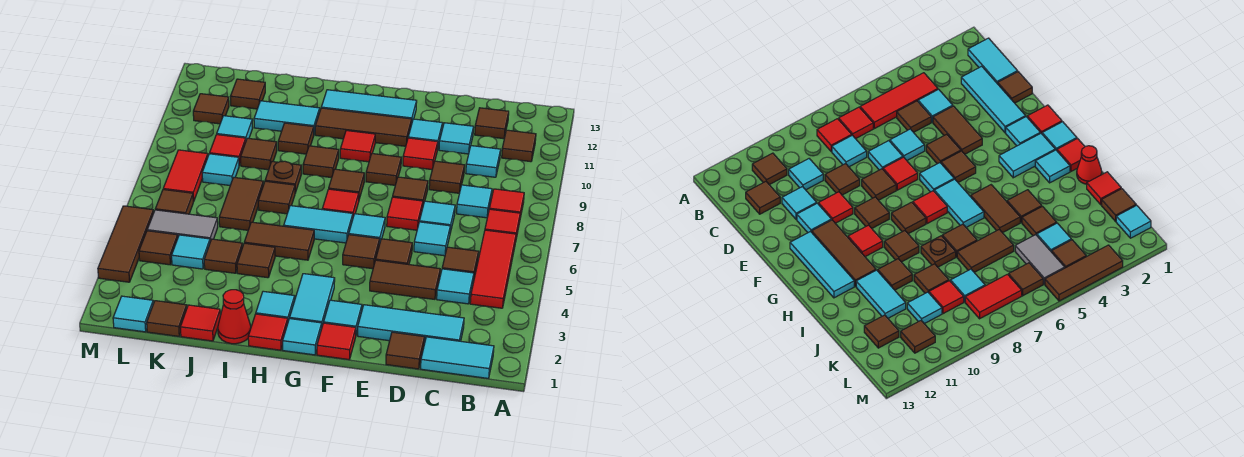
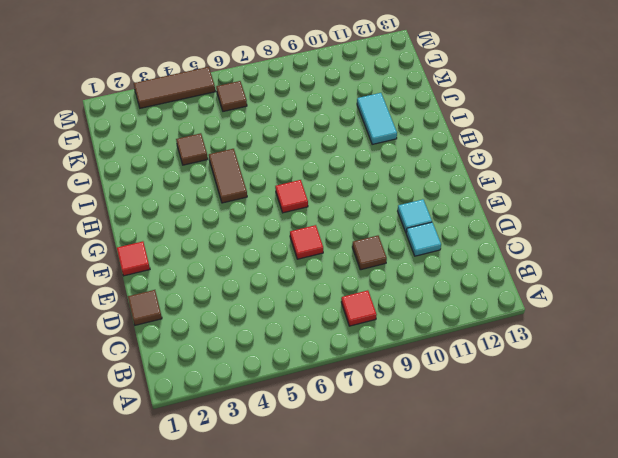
none -> cyan tile B1:C1 level 1
none -> red tile B4:B6 level 1
none -> red tile B7 level 1
none -> brown tile B11 level 1

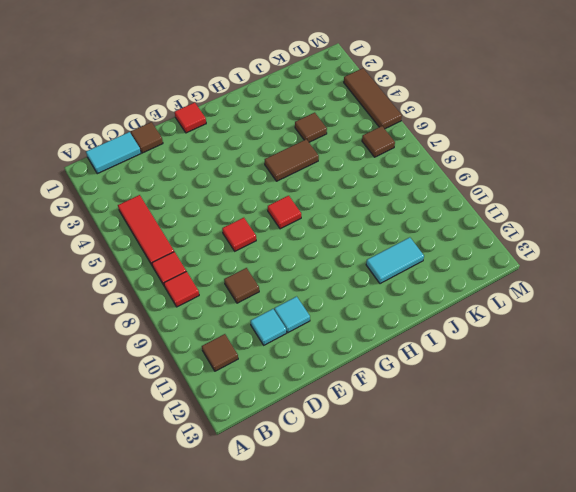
none -> cyan tile C2:E2 level 1
none -> cyan tile C4 level 1
none -> brown tile C5 level 1
none -> cyan tile C8 level 1

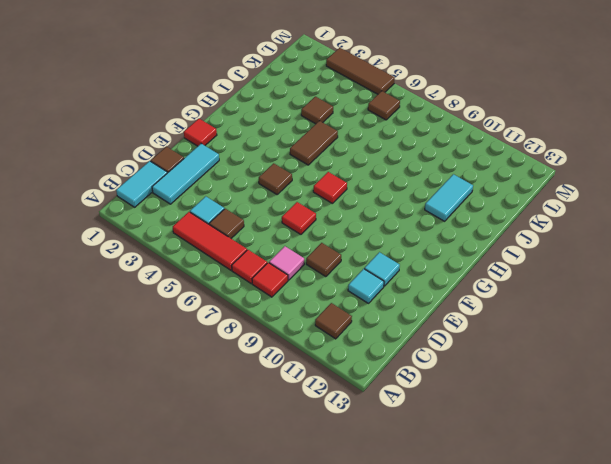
pink tile C8 level 1 -> cyan tile C8 level 1
none -> cyan tile C10 level 1
none -> brown tile C12 level 1
none -> brown tile D4:E4 level 1
none -> cyan tile D6 level 1

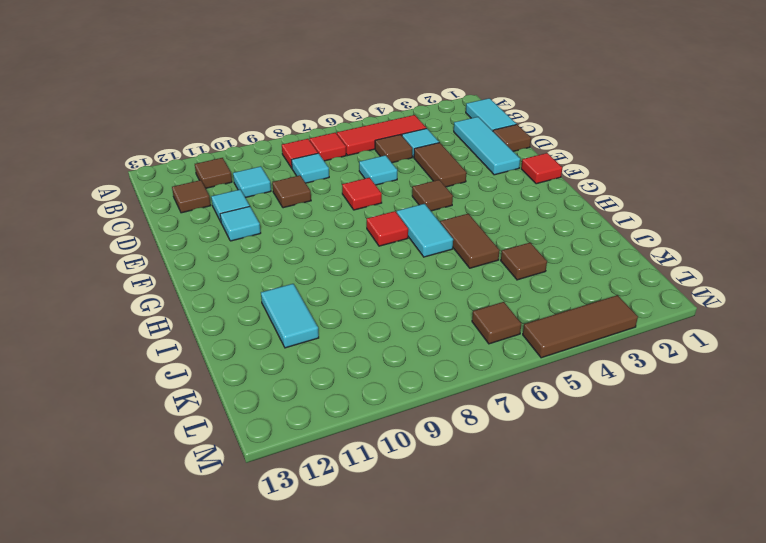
none -> cyan tile D7 level 1
none -> brown tile E5 level 1
none -> brown tile E8 level 1
none -> red tile E10 level 1

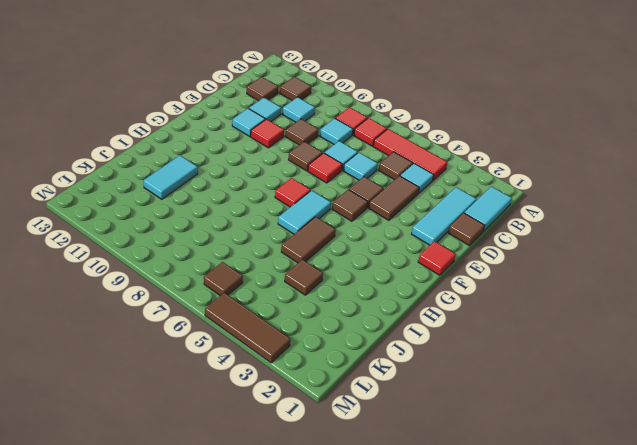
none -> cyan tile F2 level 1
none -> cyan tile F6 level 1
none -> brown tile F9 level 1
none -> brown tile F11:H11 level 1

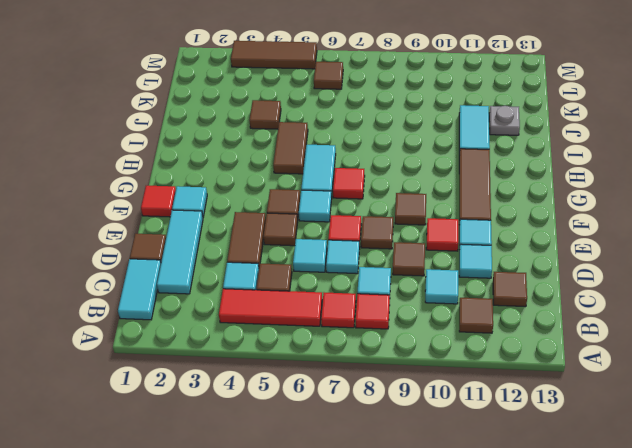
grey plate J12 level 1 -> none
none -> cyan tile F12:H12 level 1
none -> cyan tile G1 level 1
none -> cyan tile G2:G3 level 1
none -> brown tile G8 level 1

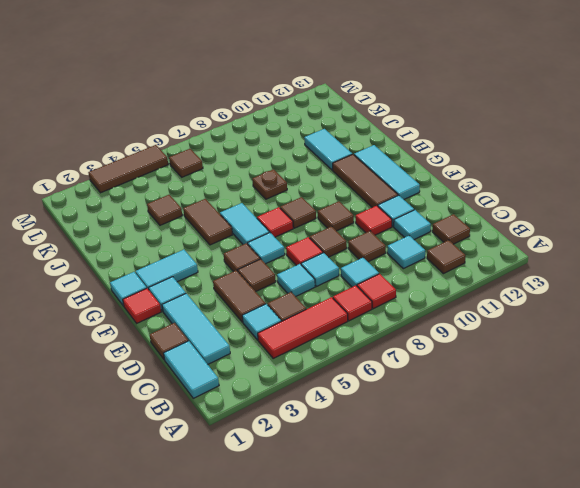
none -> red tile G10 level 1
none -> red tile H1 level 1
none -> cyan tile H2 level 1
none -> brown tile H9 level 1

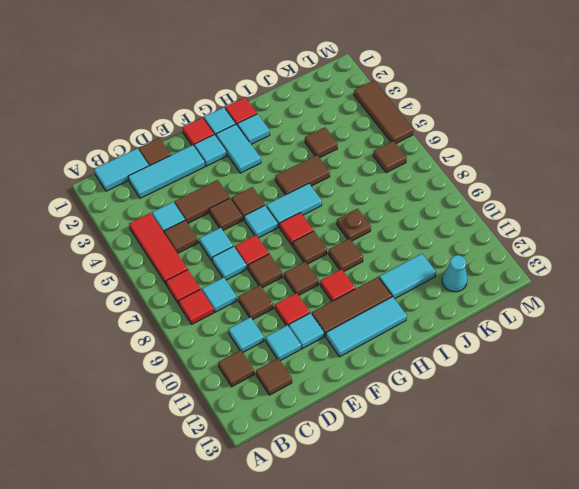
cyan cone K12 level 1 -> brown tile K12 level 1
none -> red cone I1 level 1
none -> brown tile I4 level 1
none -> brown tile I7 level 1
none -> brown tile I10 level 1

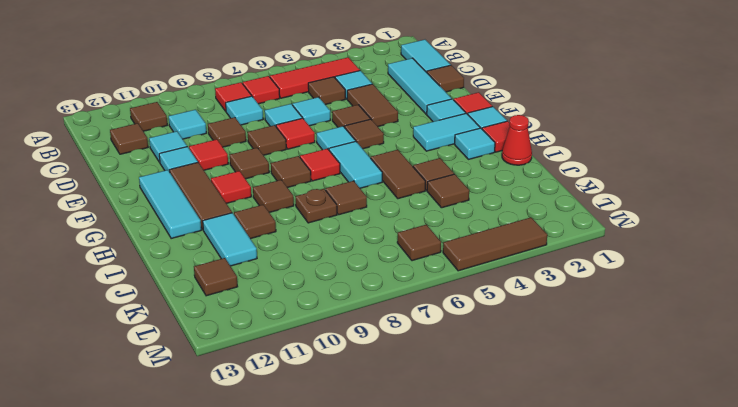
none -> red tile J1 level 1
none -> brown tile J6:J7 level 1
none -> brown tile J9 level 1
none -> brown tile K1 level 1

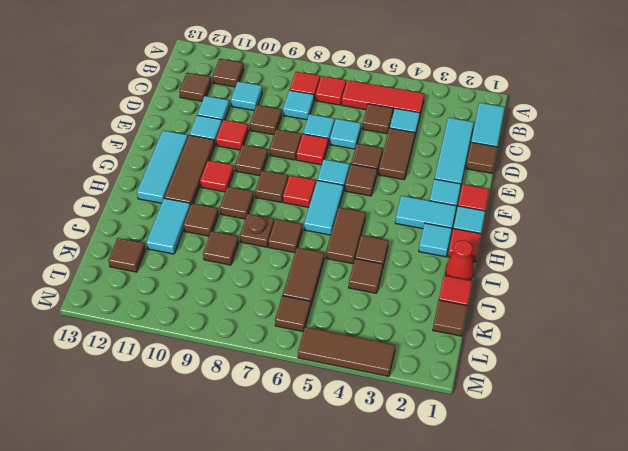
brown tile J6:K6 level 1 -> brown tile J6:J7 level 1
none -> cyan tile K4 level 1
none -> grey tile K5:L5 level 1
none -> cyan tile K8 level 1
none -> red tile K9 level 1

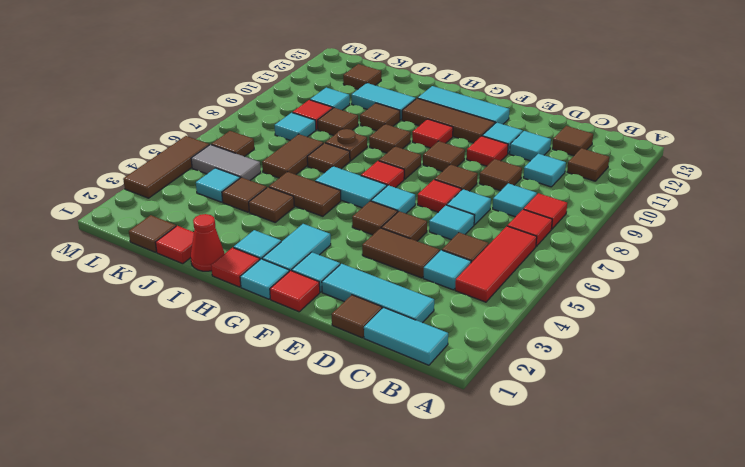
none -> cyan tile L1 level 1
none -> brown tile L4 level 1
none -> red tile L7:L8 level 1
none -> brown tile L11 level 1

